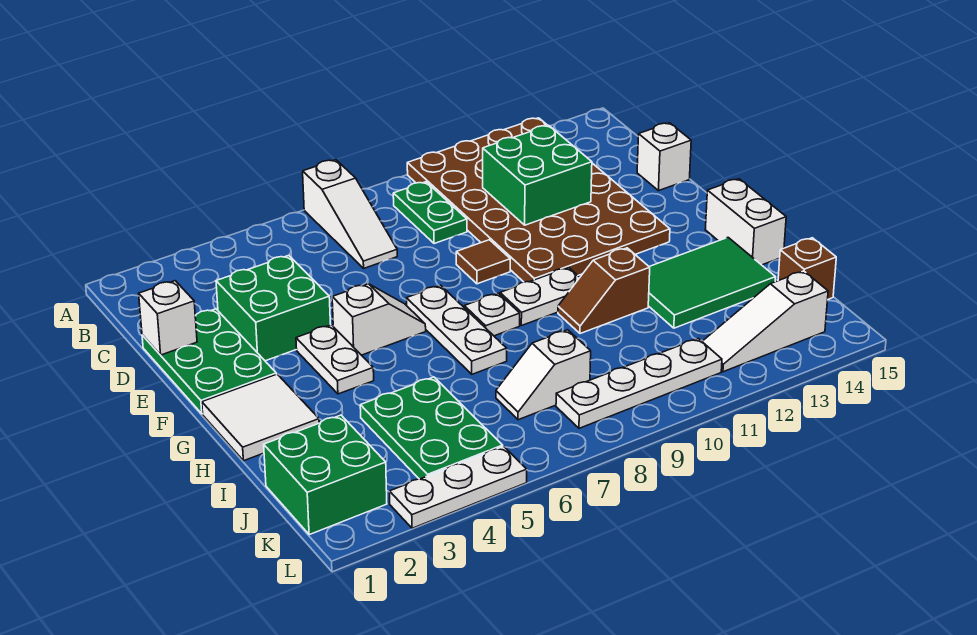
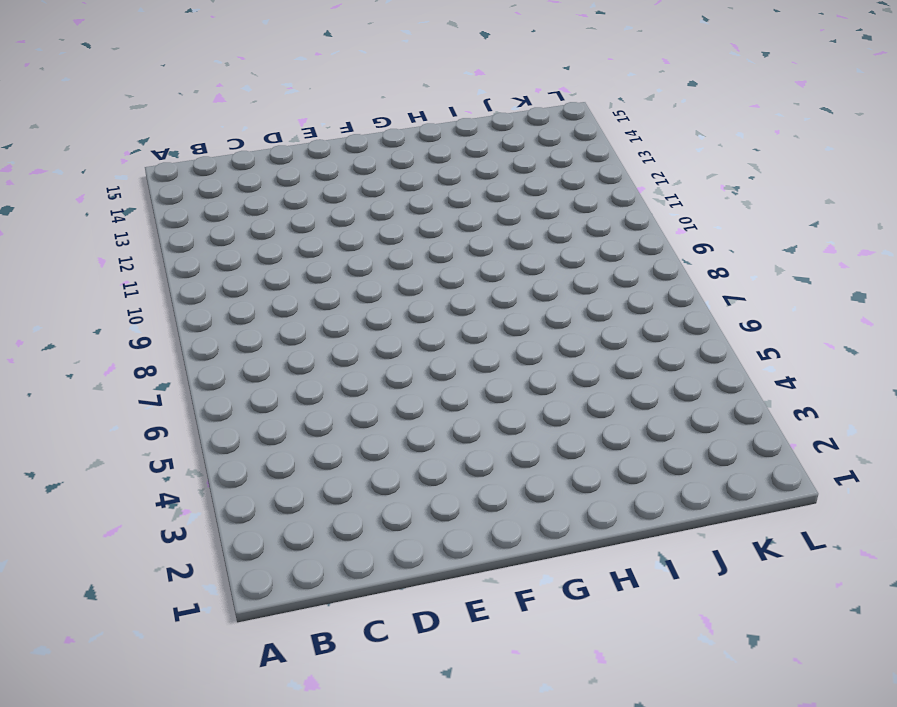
none -> white slope A7:C7 level 1 top A
none -> brown plate A10:F13 level 1
none -> green plate B9:C9 level 1

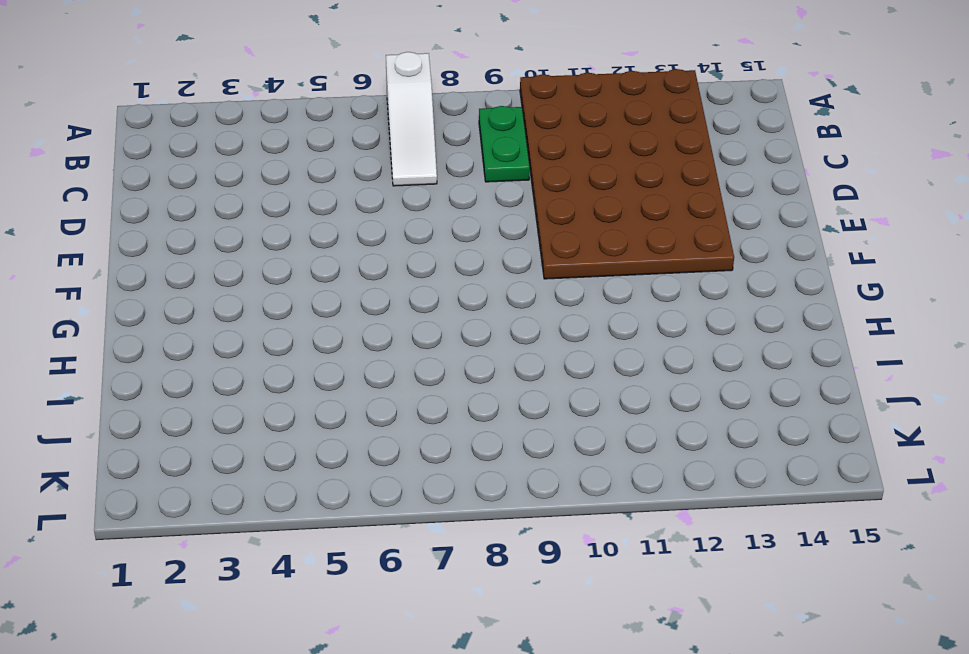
none -> green plate D1:F2 level 1
none -> green brick D3:E4 level 1
none -> white brick D15 level 1

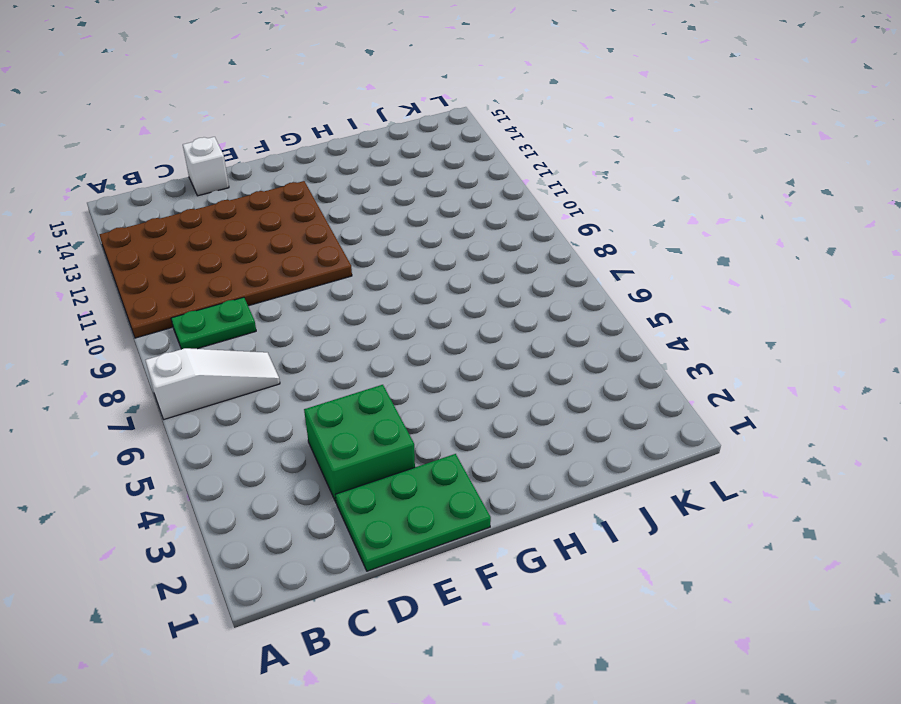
none -> brown tile E9 level 1
none -> white plate F4:G4 level 1
none -> white slope F5:F6 level 1 top 5

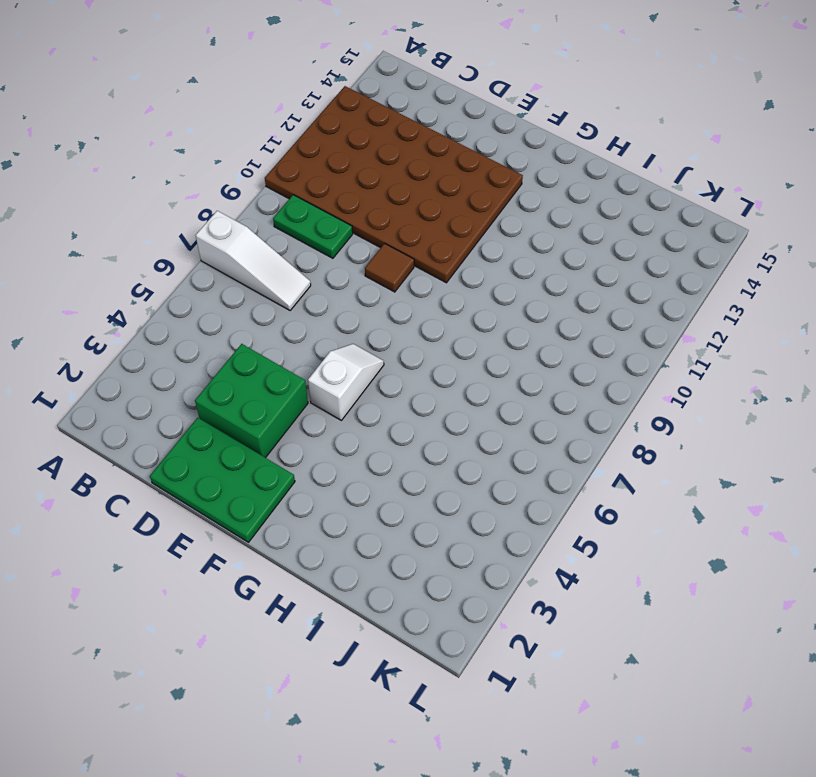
none -> white brick D15 level 1
none -> white plate F4:G4 level 1
none -> white plate F7:H7 level 1

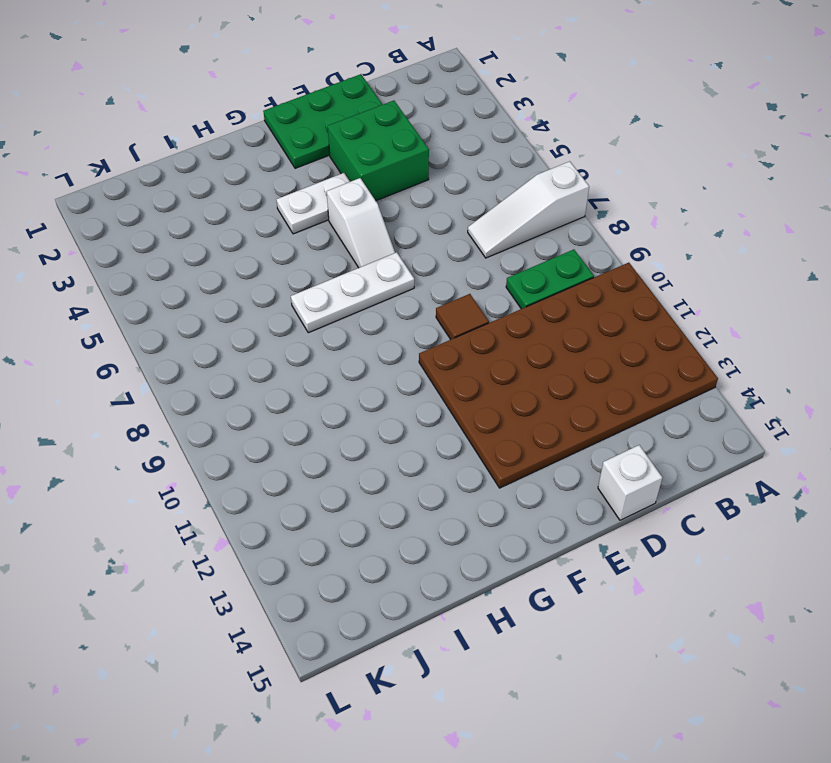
none -> white tile G1:H2 level 1
none -> white plate G8 level 1
none -> white plate G9:G10 level 1

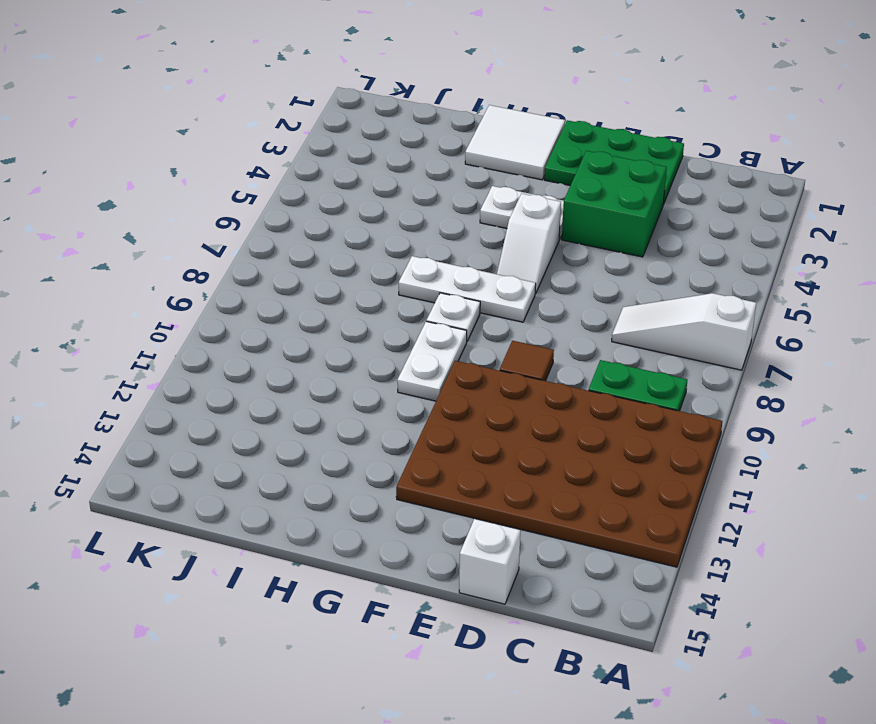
none -> white brick G15:H15 level 1
none -> brown slope H10:H11 level 1 top 11
none -> green tile H12:I14 level 1

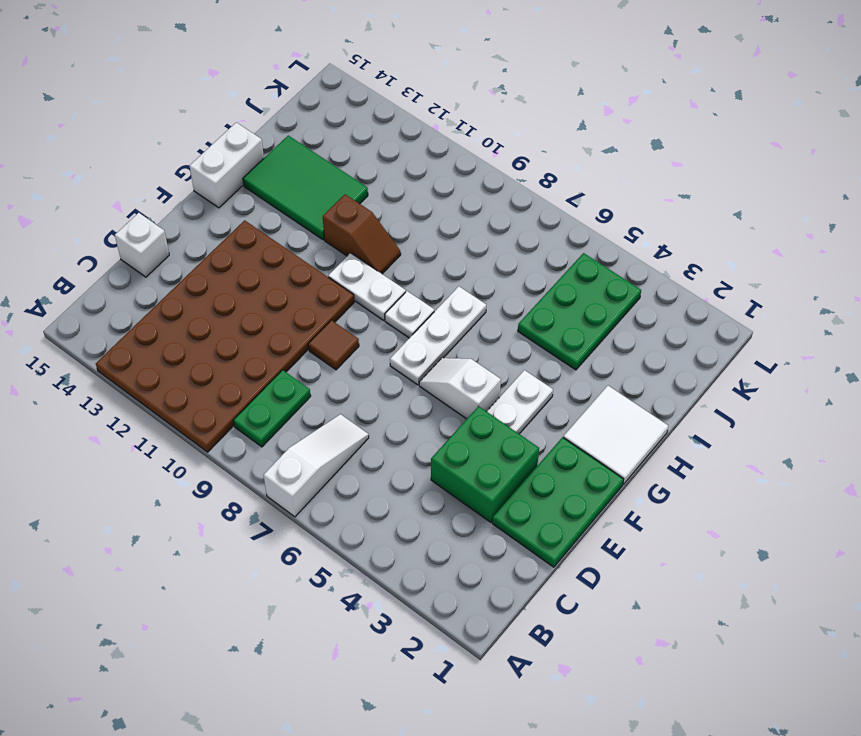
none -> green brick J1:K2 level 1
none -> white slope J7:J8 level 1 top 8
none -> brown brick J15 level 1

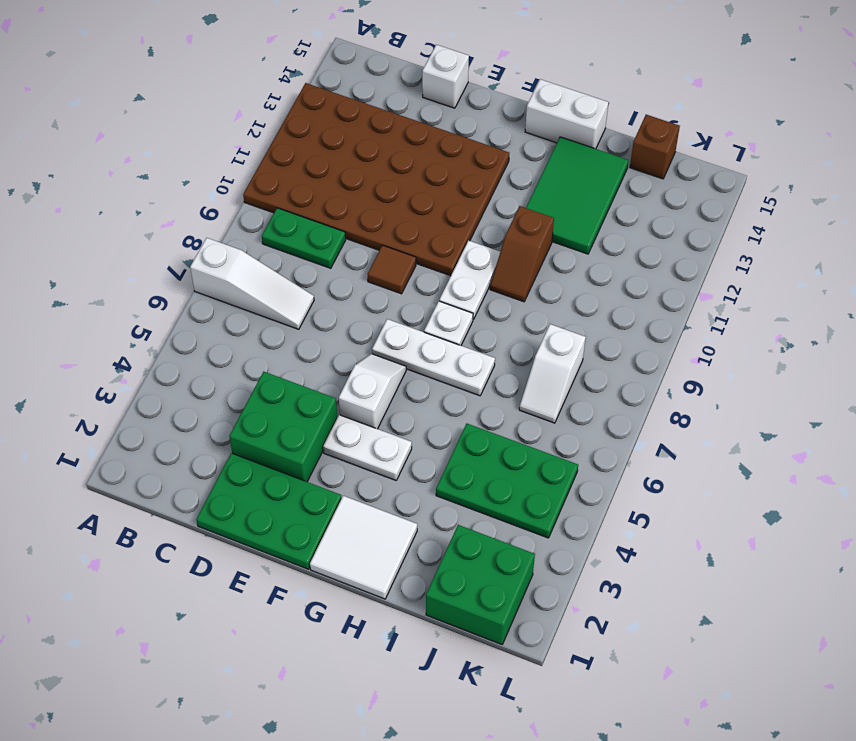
none -> white plate K8:K11 level 1
none -> white slope K12:K14 level 1 top 14
none -> white plate L3:L5 level 1

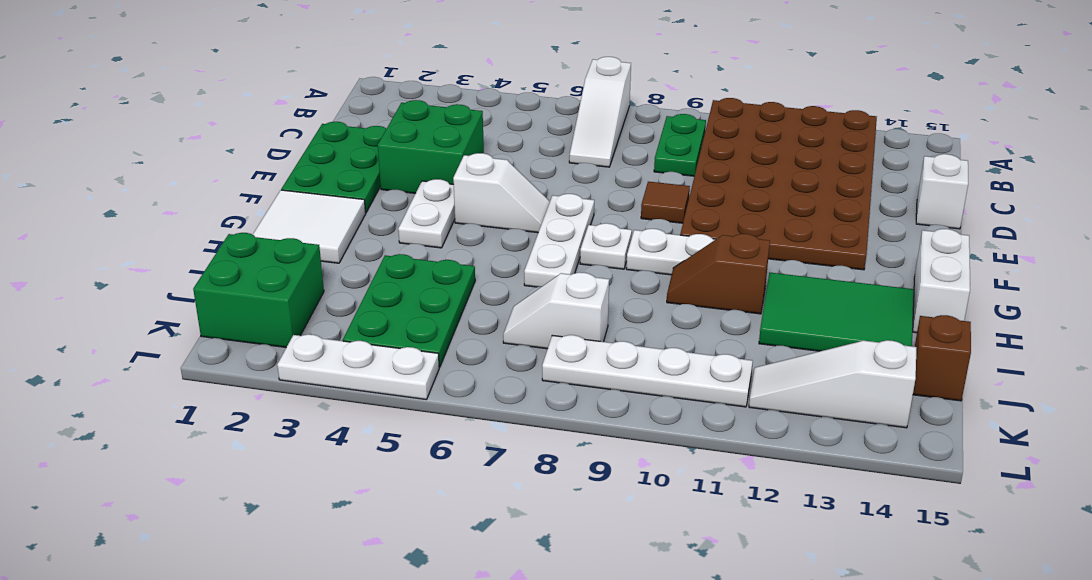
none -> green brick C11:D12 level 2
none -> white brick D1 level 2

